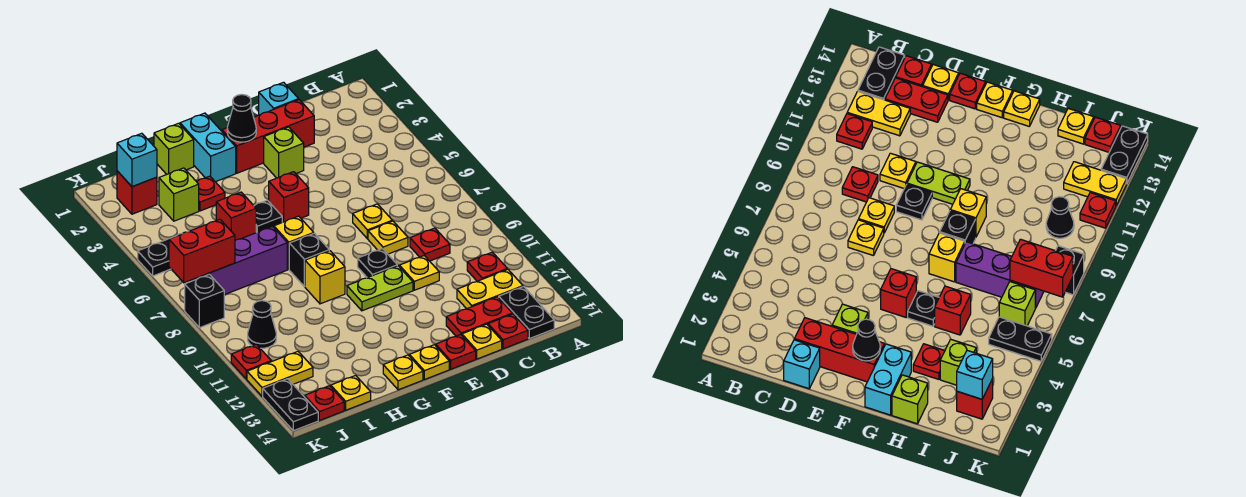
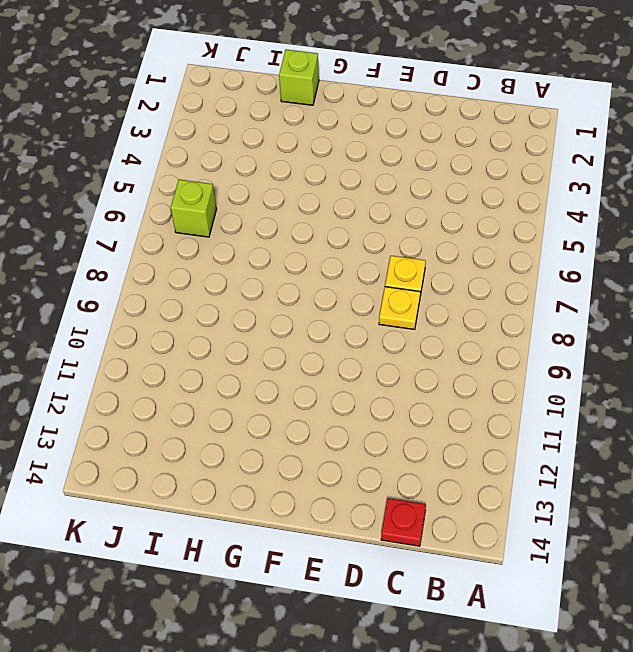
none -> red plate B11 level 1
none -> yellow plate B12:C12 level 1
none -> black plate B13:B14 level 1
none -> red plate C9 level 1

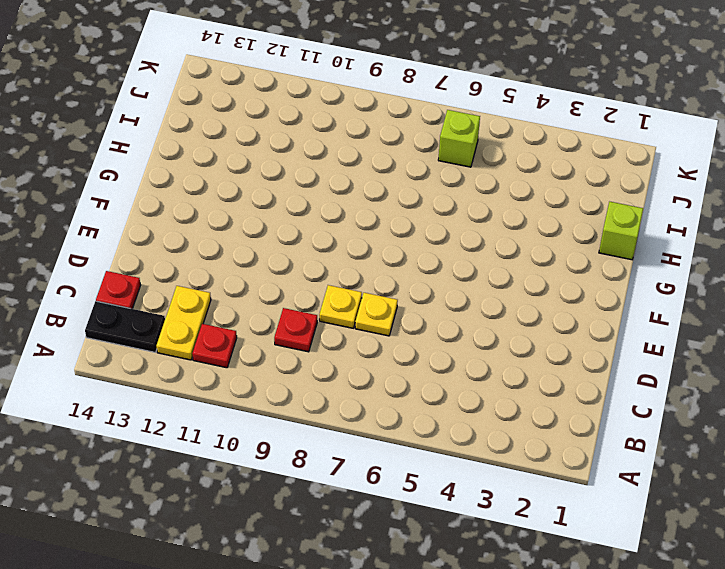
none -> red plate C13:D13 level 1
none -> cyan brick D1 level 1
none -> red brick D2:F2 level 1
none -> yellow plate D10 level 1

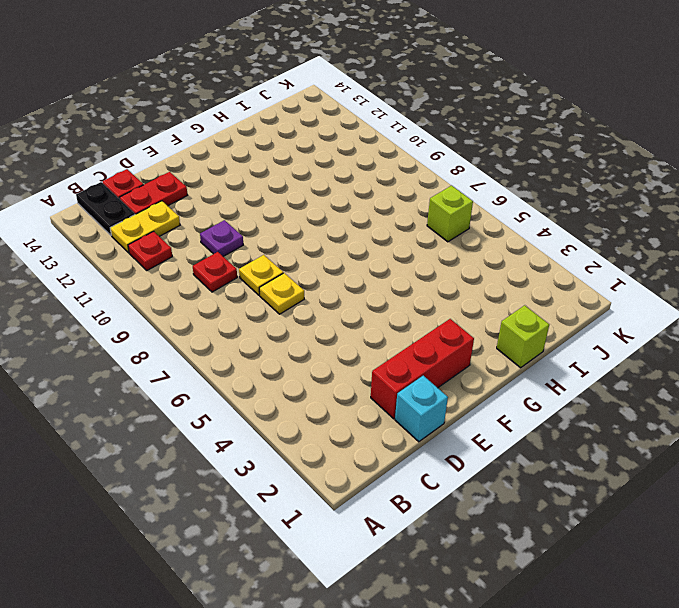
purple plate D10 level 1 -> yellow plate D10 level 1
none -> yellow plate D14 level 1
none -> lime brick E3 level 1
none -> black plate E9 level 1
none -> lime plate E10:F10 level 1

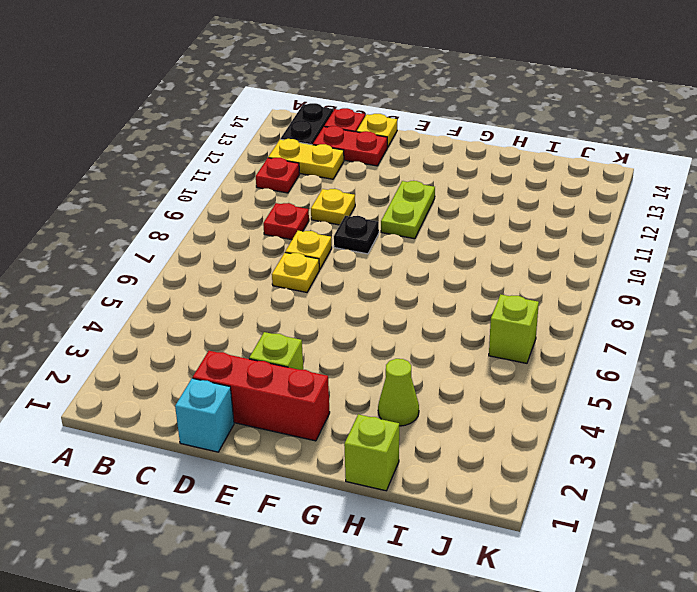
lime plate F10:F11 level 1 -> lime plate E10:F10 level 1
lime cone H3 level 1 -> red plate H3 level 1
none -> red plate E14 level 1
none -> red brick F5 level 1
none -> yellow plate F14 level 1
none -> cyan brick G1:G2 level 1

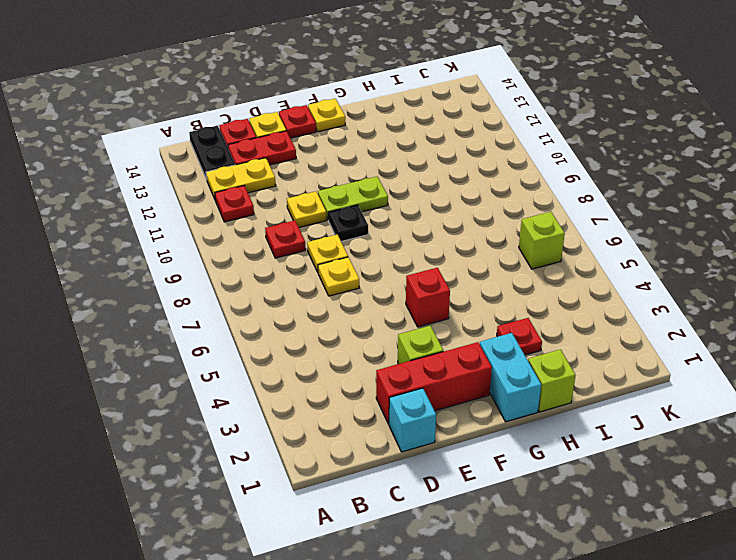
none -> black plate G5 level 1
none -> yellow brick G7 level 1
none -> black brick G8 level 1
none -> yellow brick G9 level 1

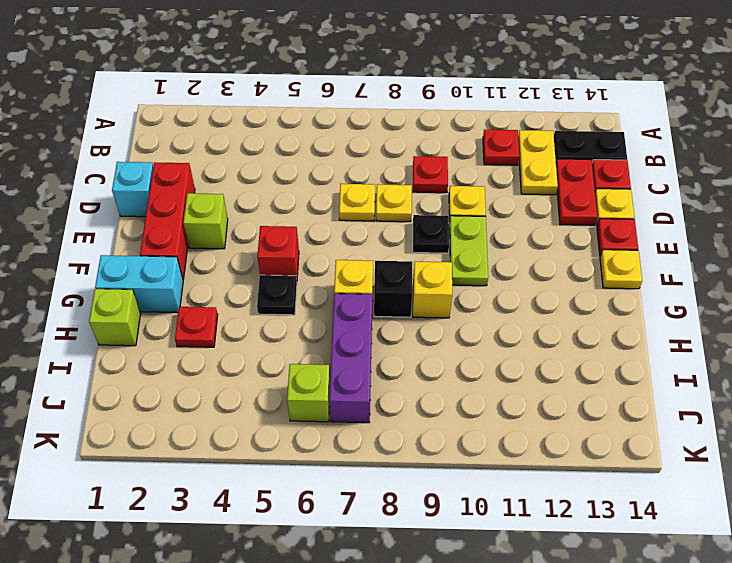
none -> yellow plate G14 level 1
none -> red brick H5 level 1
none -> lime brick I3 level 1
none -> yellow plate I14 level 1

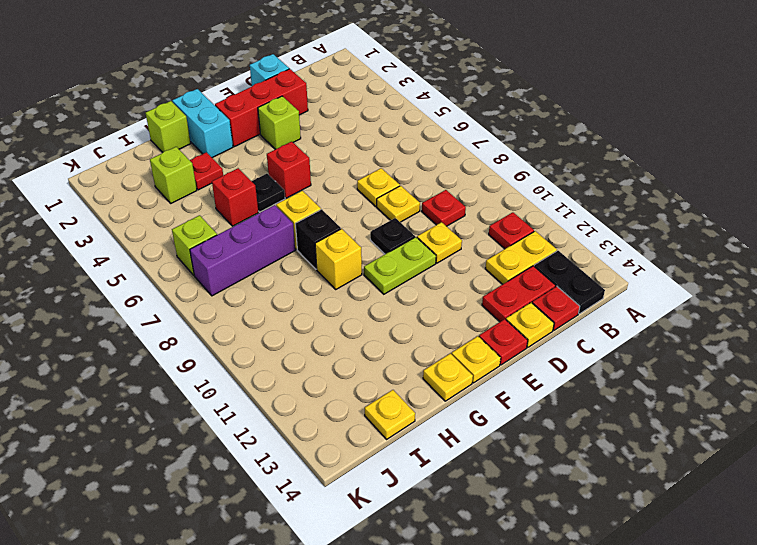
none -> red brick J2 level 1
none -> black plate J5:K5 level 1
none -> black cone J10 level 1
none -> yellow plate J12:K12 level 1

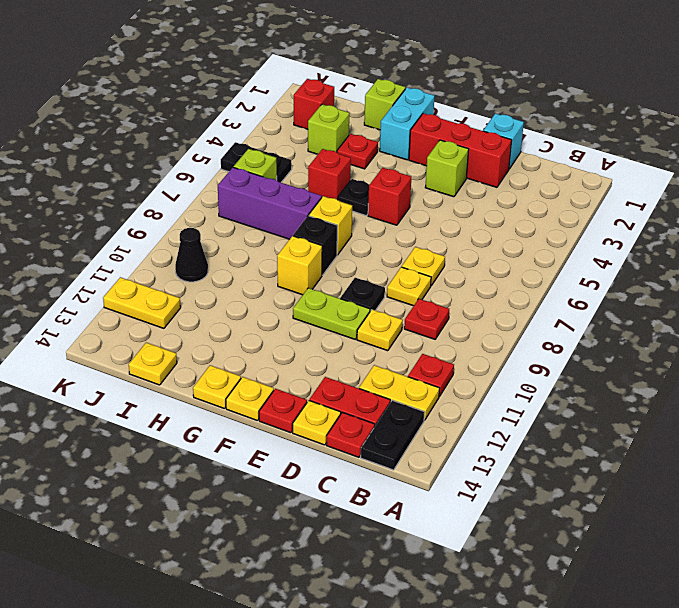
none -> red plate J14 level 1
none -> black brick K8 level 1
none -> red plate K11 level 1
none -> black plate K13:K14 level 1

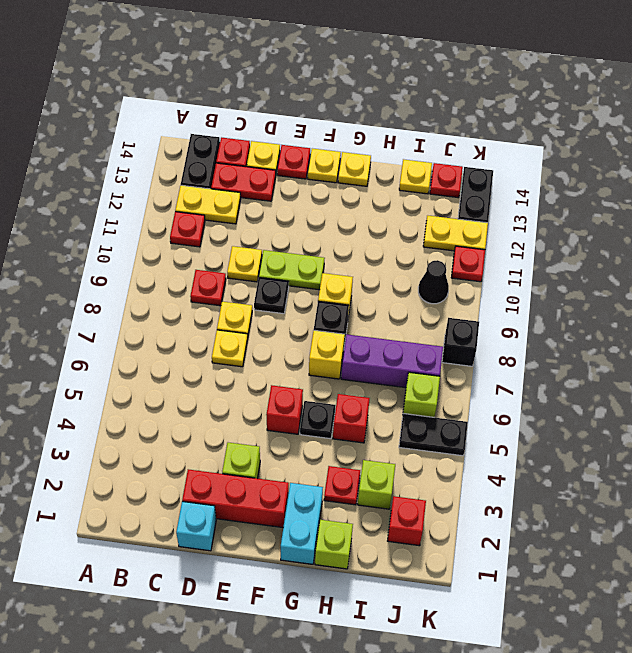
none -> black cone F2 level 2
none -> cyan brick J2 level 2
none -> red brick J7:K7 level 2

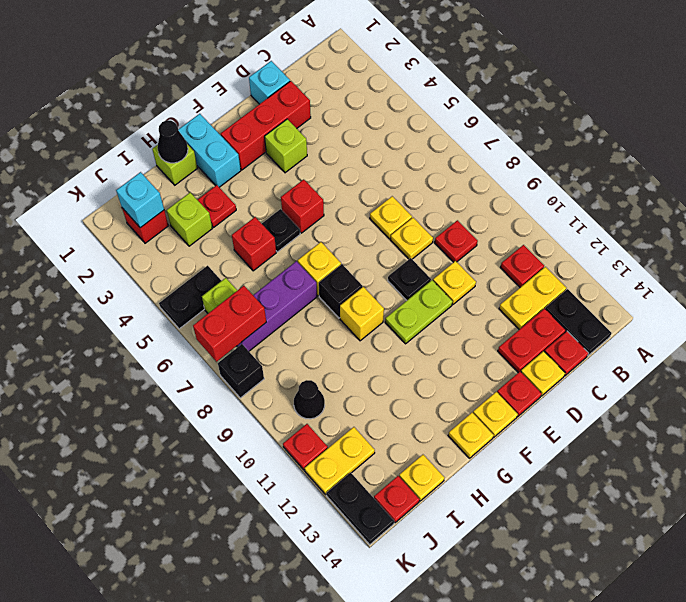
black cone H1 level 2 -> black cone F2 level 2

